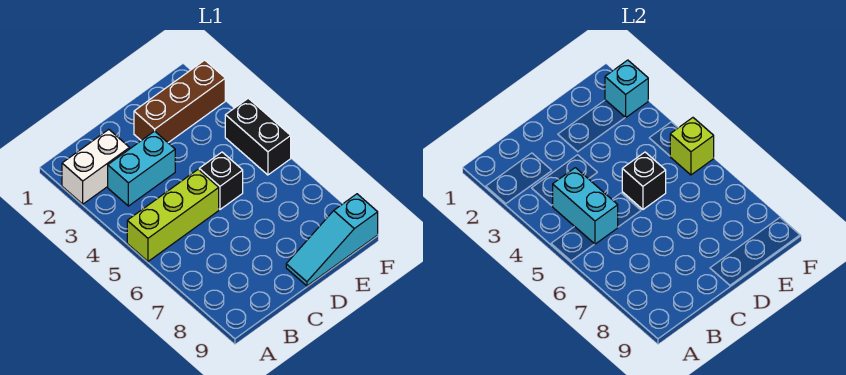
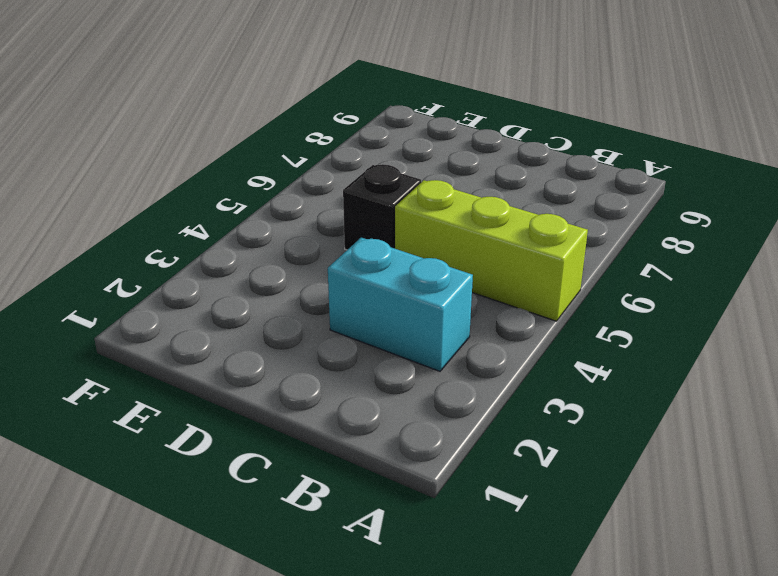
none -> white brick A2:B2 level 1
none -> brown brick D2:F2 level 1

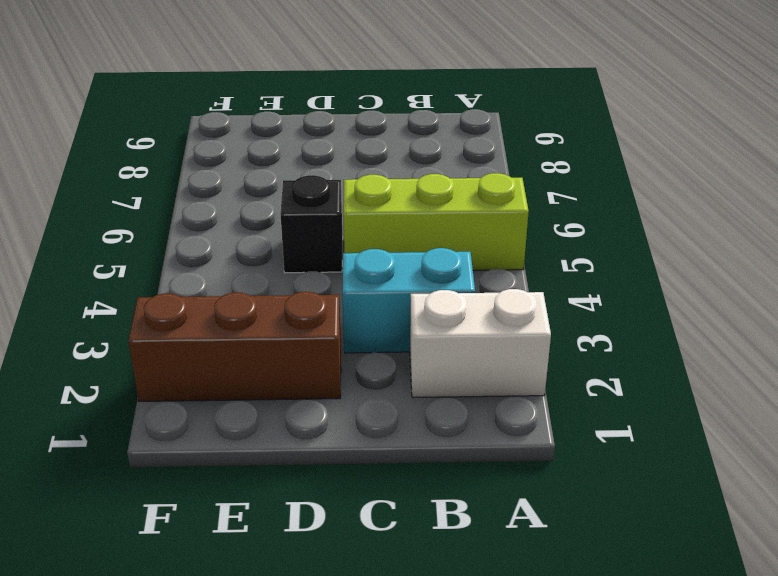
none -> cyan slope D9:F9 level 1 top F
none -> black brick F4:F5 level 1

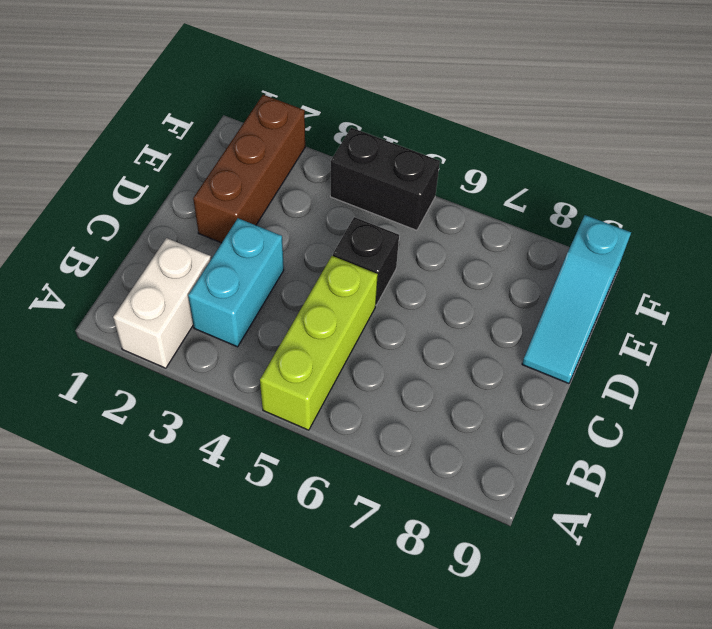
none -> cyan brick B4:B5 level 2
none -> black brick D5 level 2

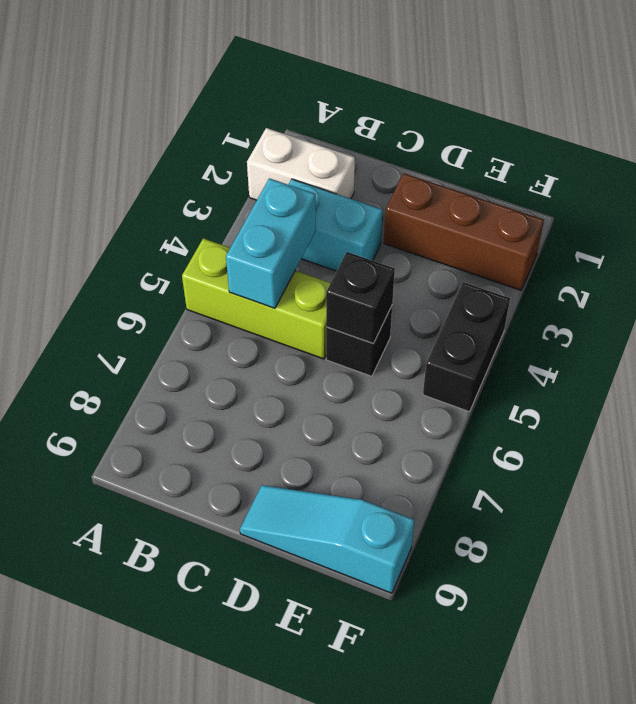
none -> cyan brick F2 level 2
none -> lime brick F5 level 2

